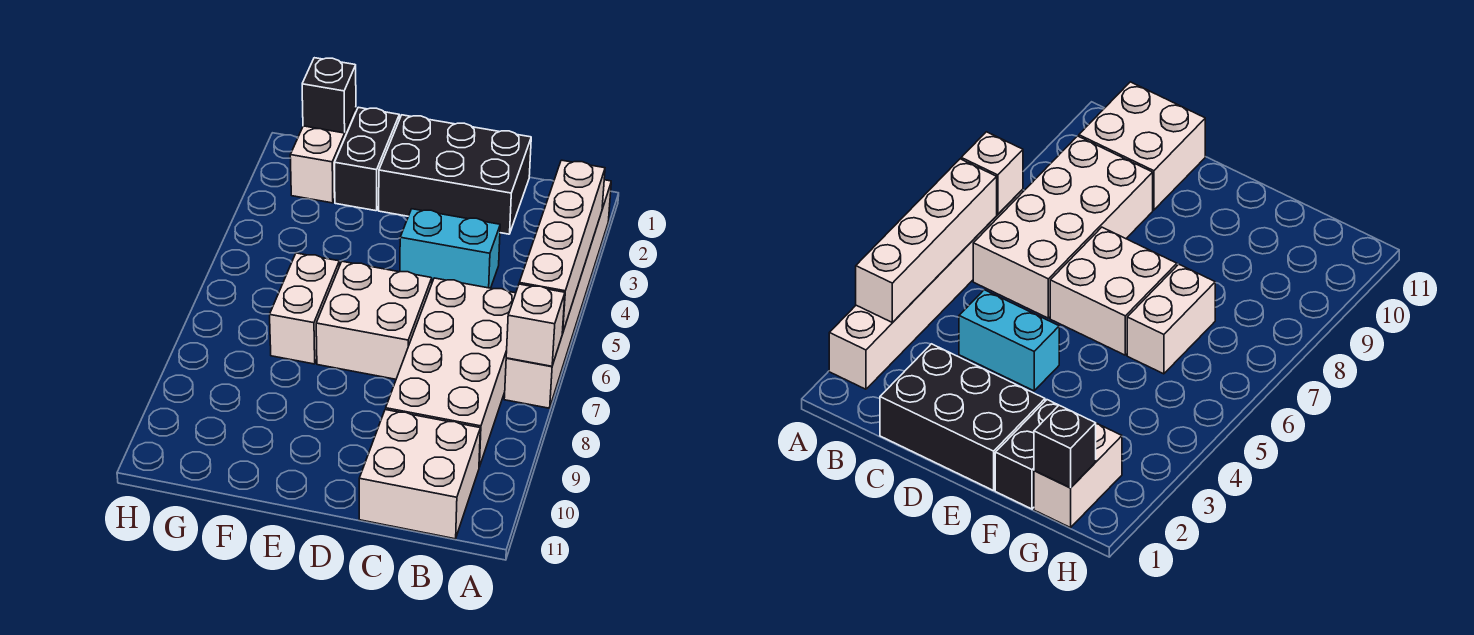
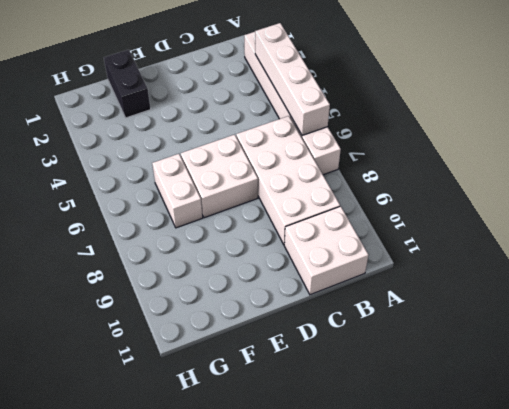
none -> black brick C1:E2 level 1
none -> cyan brick C4:D4 level 1
none -> white brick G1:G2 level 1

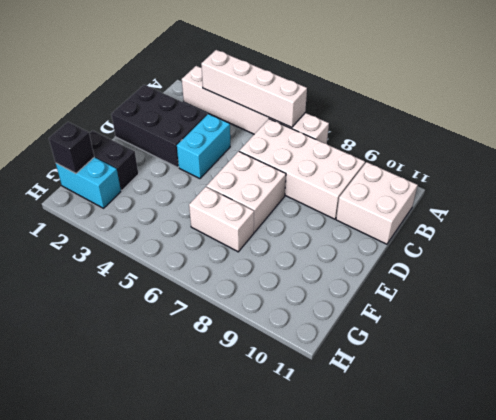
black brick C1:D3 level 1 -> black brick C1:E2 level 1
cyan brick G1:G2 level 1 -> white brick G1:G2 level 1
none -> white brick A7 level 2

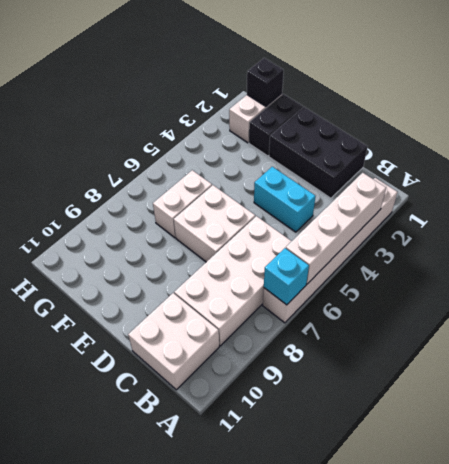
cyan brick A7 level 2 -> white brick A7 level 2

